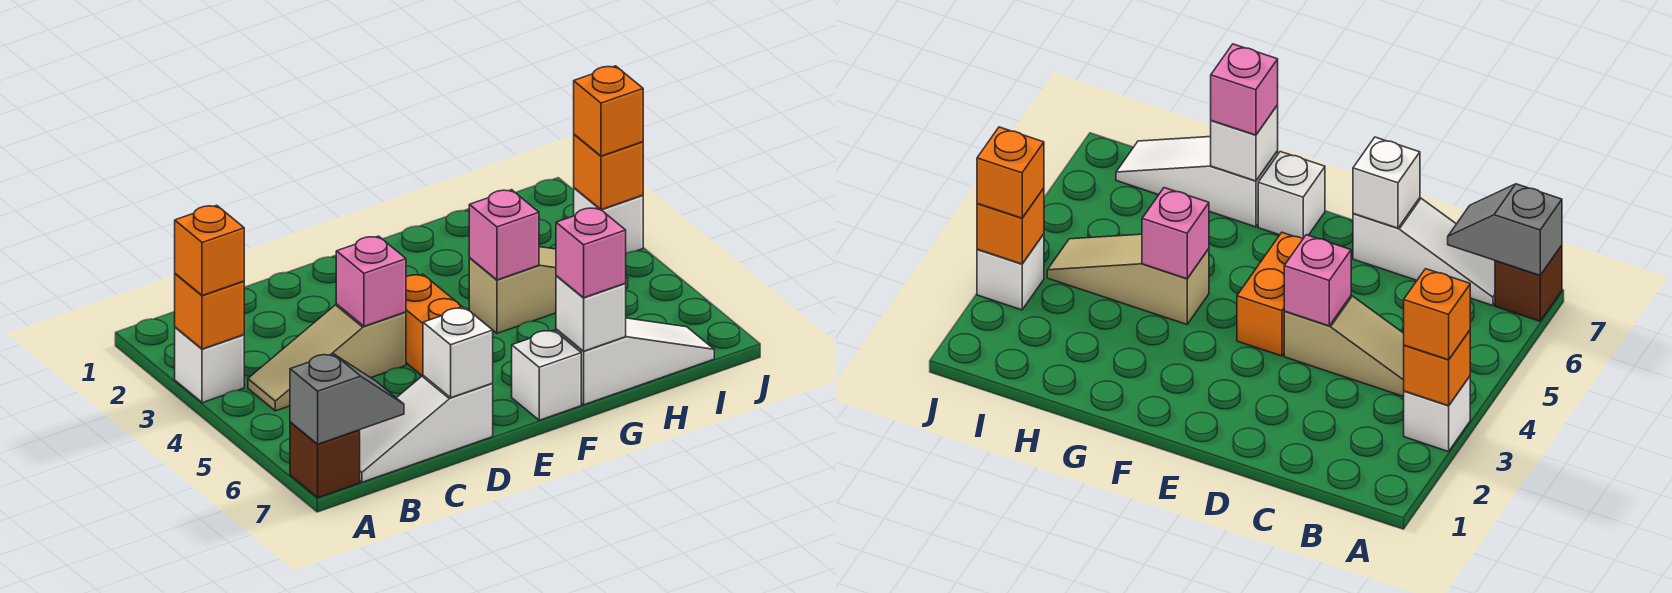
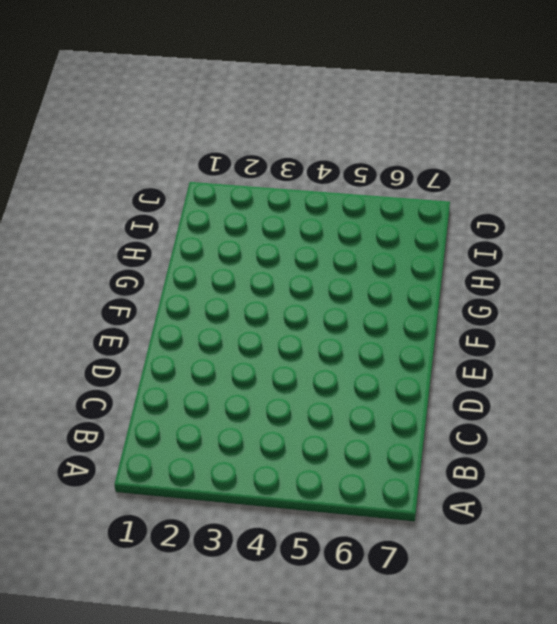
none -> white brick A3 level 1
none -> brown brick A7 level 1
none -> tan slope B4:D4 level 1 top D

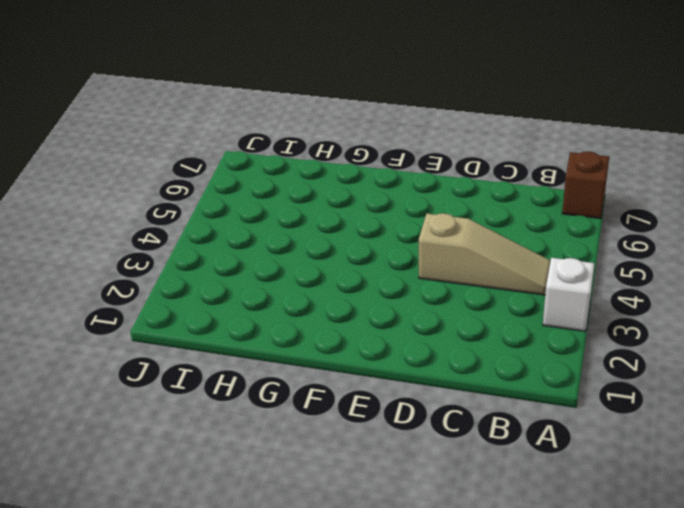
none -> white slope B7:D7 level 1 top D
none -> orange brick E4:E5 level 1
none -> white brick F7 level 1

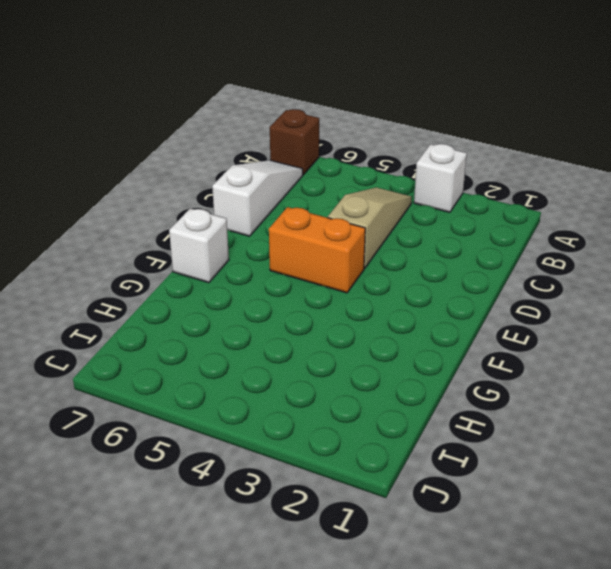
none -> tan slope G4:I4 level 1 top G
none -> white slope G7:I7 level 1 top G
none -> white brick J3 level 1

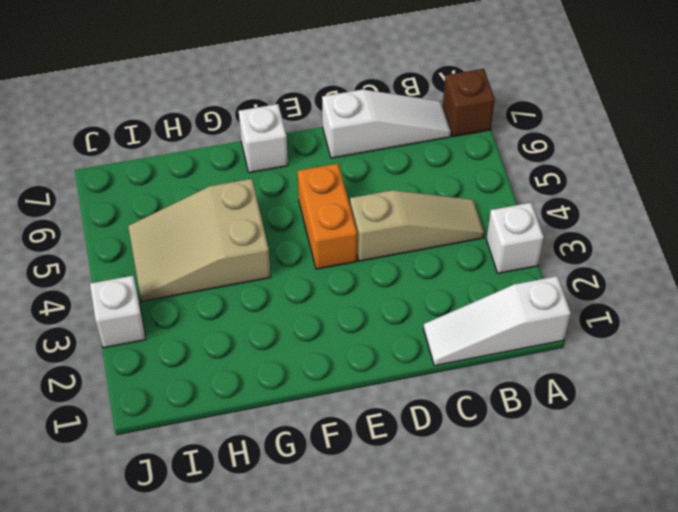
white slope A1:C1 level 1 top A -> white slope G7:I7 level 1 top G
tan slope G4:I5 level 1 top G -> tan slope G4:I4 level 1 top G
none -> orange brick A3 level 2
none -> grey slope A7:B7 level 2 top A
none -> pink brick D4 level 2

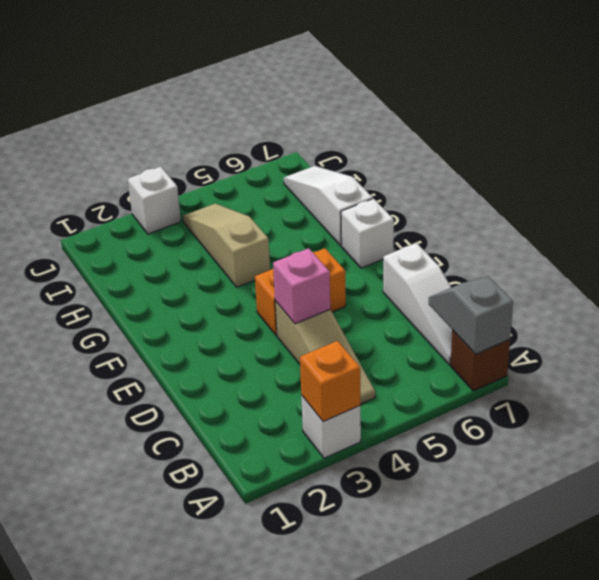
none -> white brick D7 level 2
none -> pink brick G4 level 2
none -> white brick G7 level 2

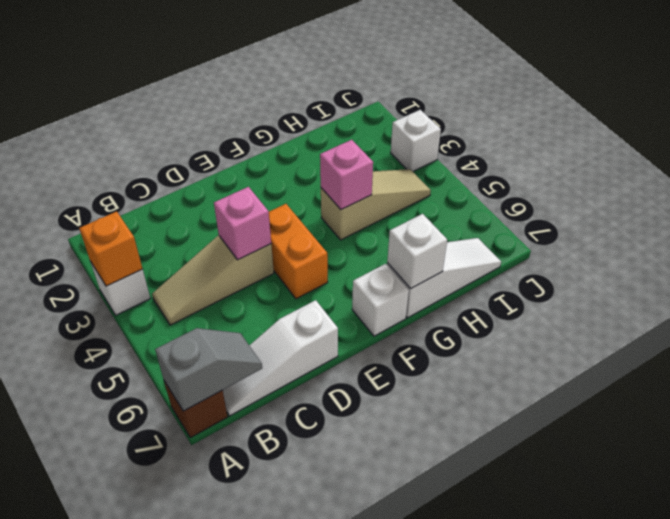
none -> white brick D7 level 2
none -> orange brick J3 level 2
none -> orange brick A3 level 3

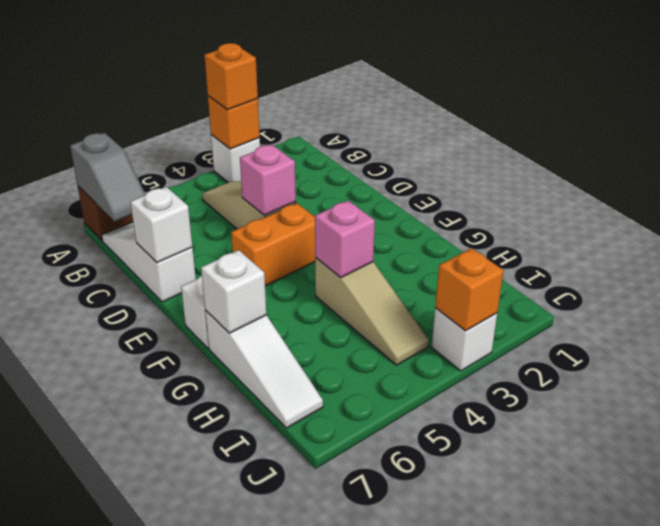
none -> pink brick G7 level 3
none -> orange brick J3 level 3

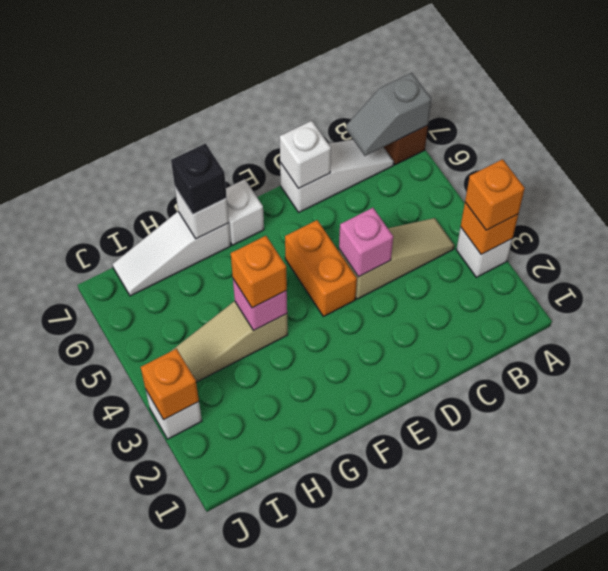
orange brick G4 level 3 -> orange brick J3 level 3
black brick G7 level 3 -> pink brick G7 level 3

